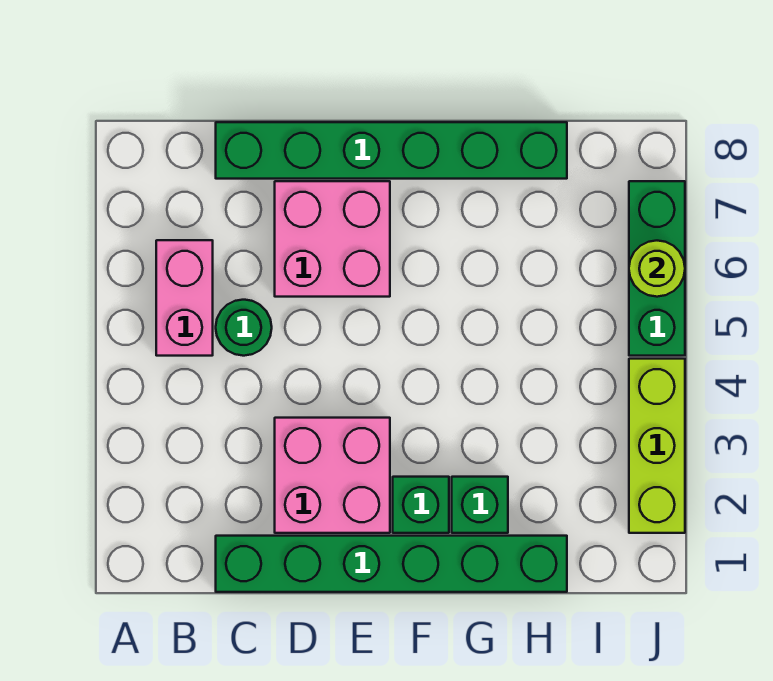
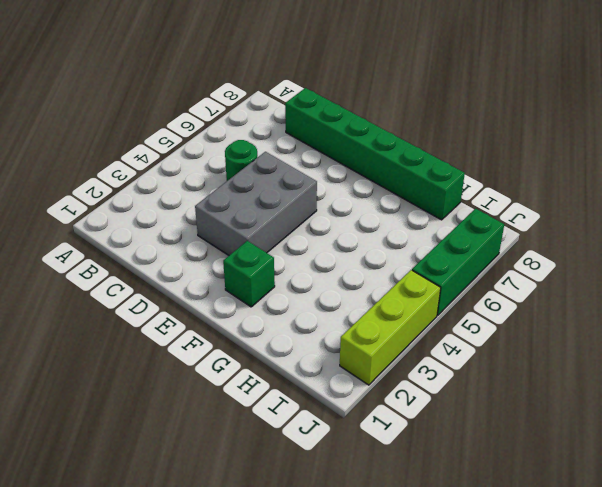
grey brick D3:E5 level 1 -> pink brick D2:E3 level 1
none -> pink brick B5:B6 level 1
none -> green brick C1:H1 level 1

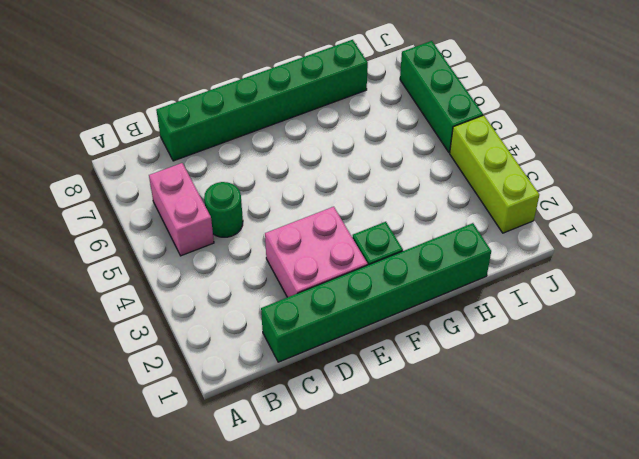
none -> pink brick D6:E7 level 1
none -> green brick G2 level 1

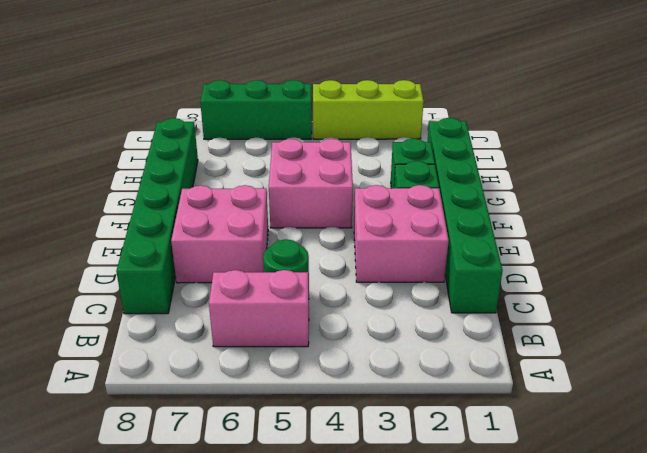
pink brick F4:G5 level 1 -> none
none -> lime round brick J6 level 2

